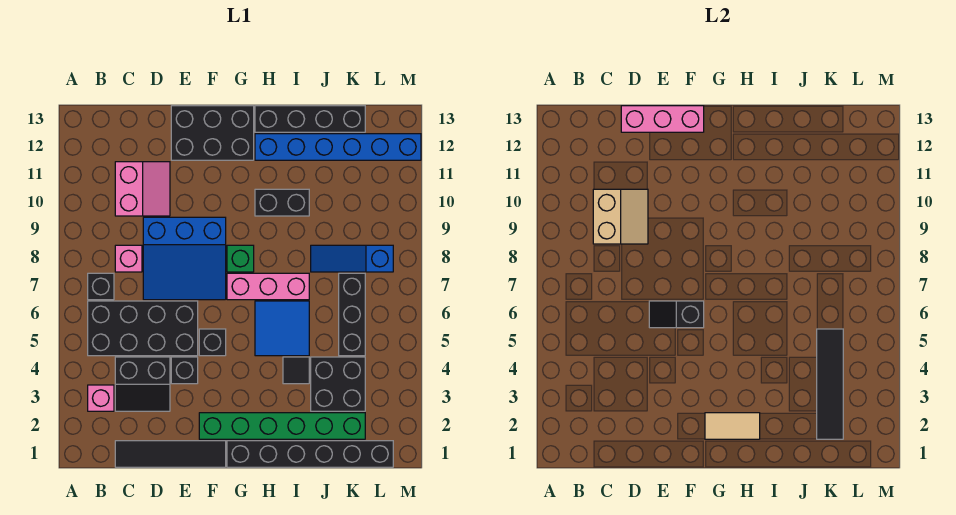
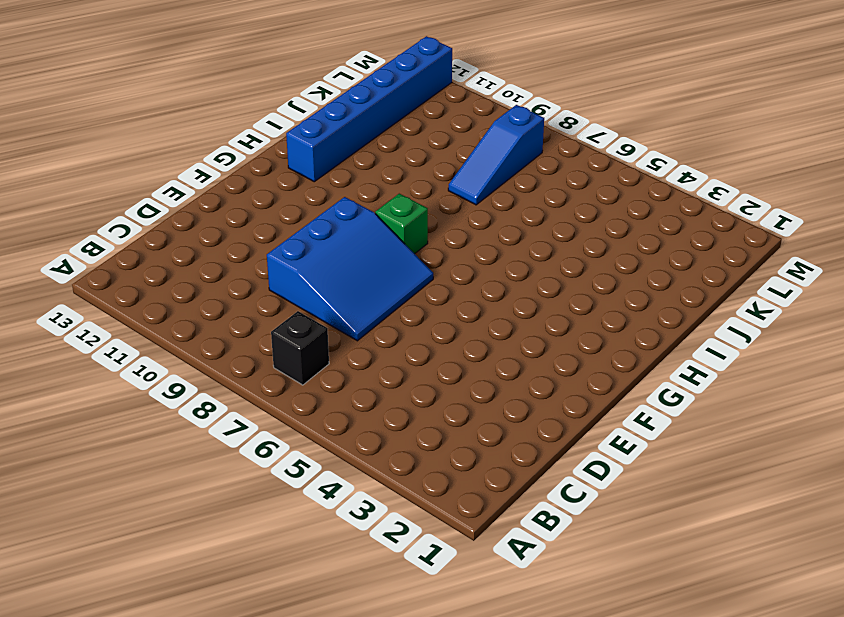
none -> pink brick B3 level 1
none -> black brick B5:E6 level 1
none -> black tile C1:F1 level 1

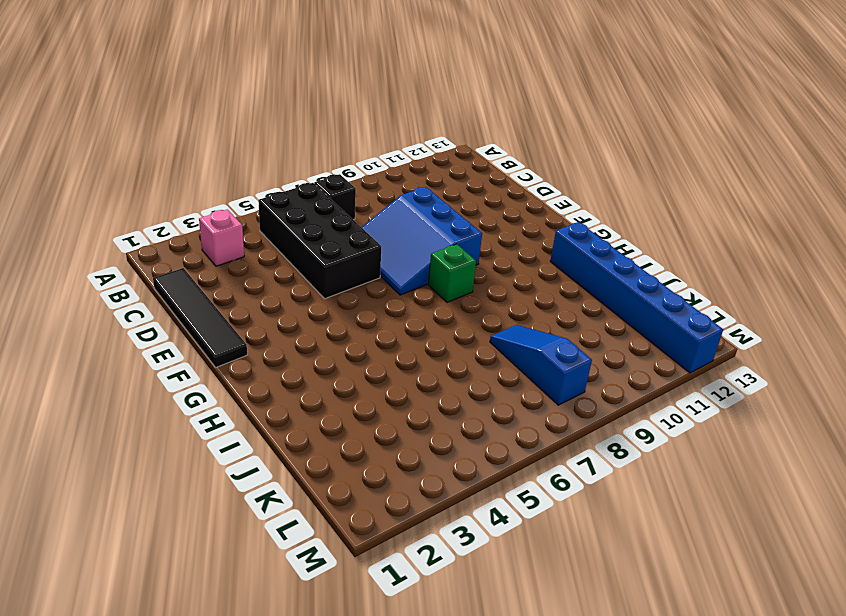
none -> black slope C3:D4 level 1 top 4
none -> pink brick C8 level 1
none -> pink slope C10:D11 level 1 top C

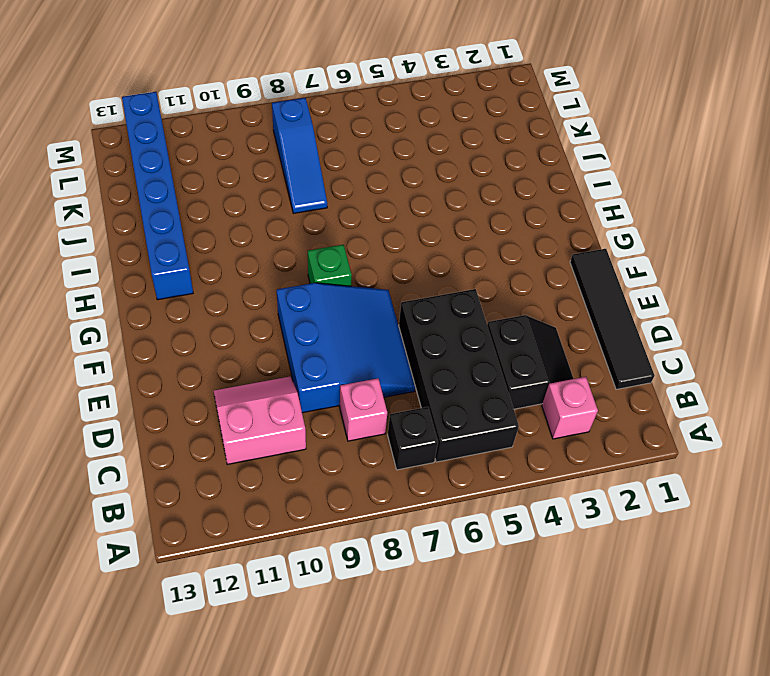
none -> black brick E4 level 1
none -> black brick E12:G13 level 1
none -> green brick F2:K2 level 1

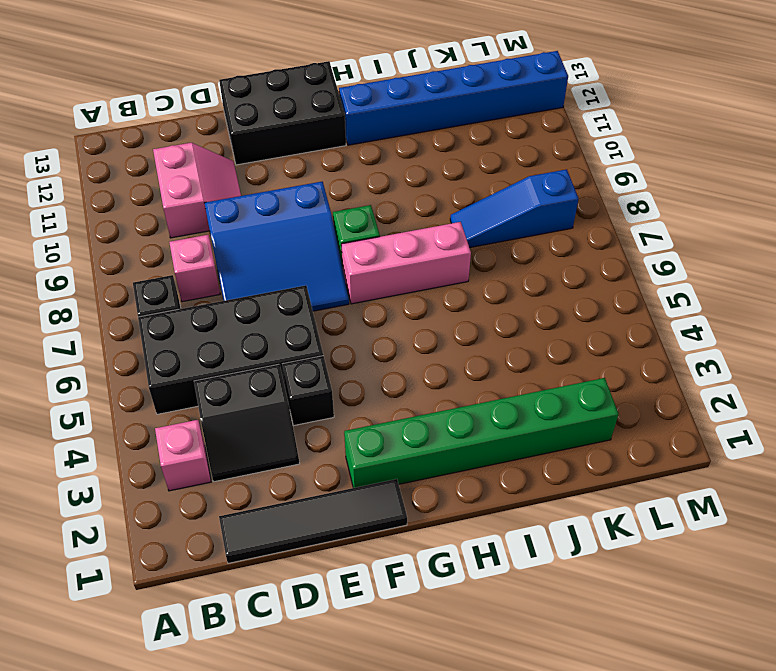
none -> black brick F5 level 1
none -> black brick G1:L1 level 1
none -> blue tile H5:I6 level 1

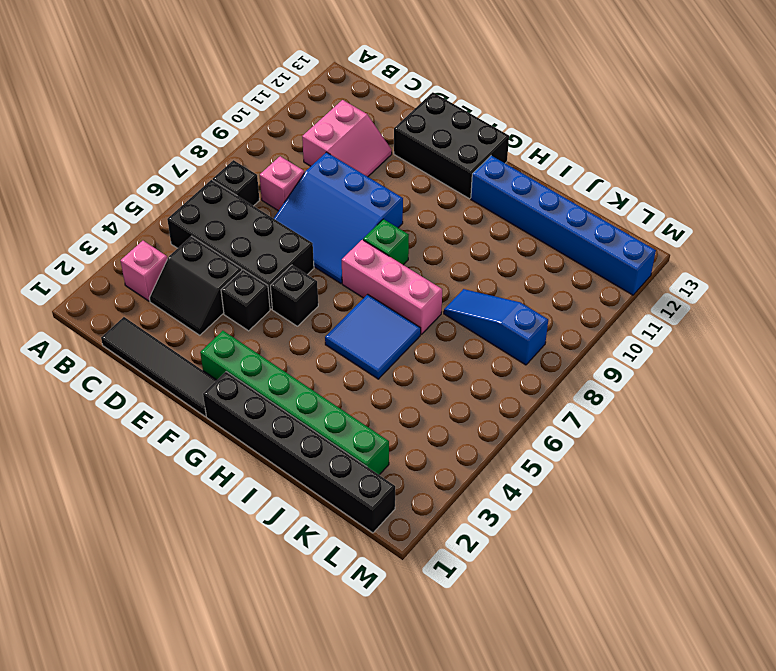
none -> black brick H10:I10 level 1
none -> black brick H13:K13 level 1
none -> black tile I4 level 1

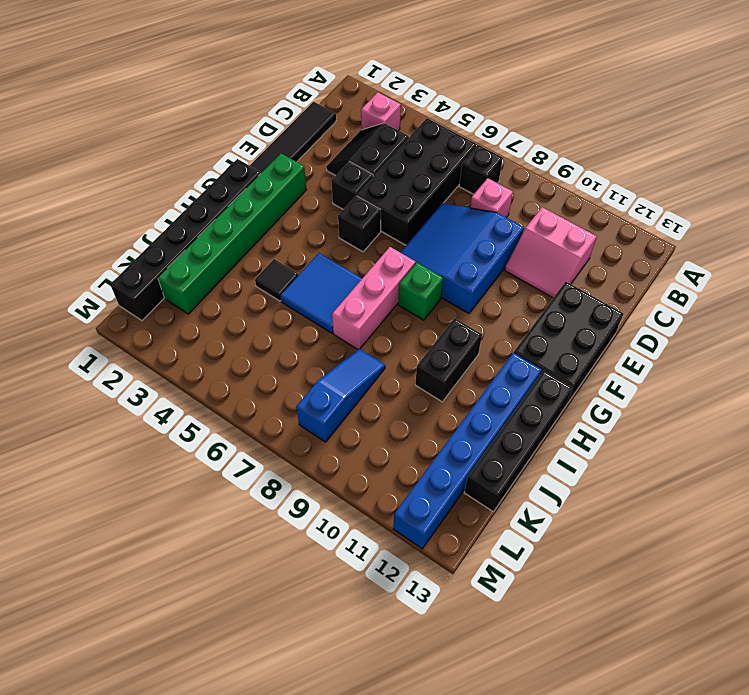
none -> black brick J3:K4 level 1
none -> black brick K5:K7 level 1
none -> tan slope C9:D10 level 2 top C

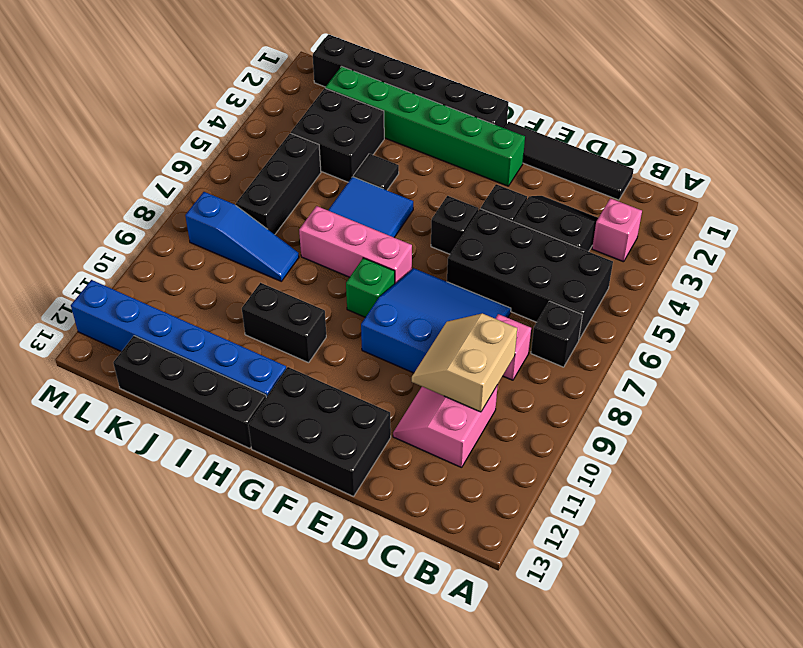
none -> pink brick D13:F13 level 2
none -> black slope E6:F6 level 2 top F
none -> tan tile G2:H2 level 2

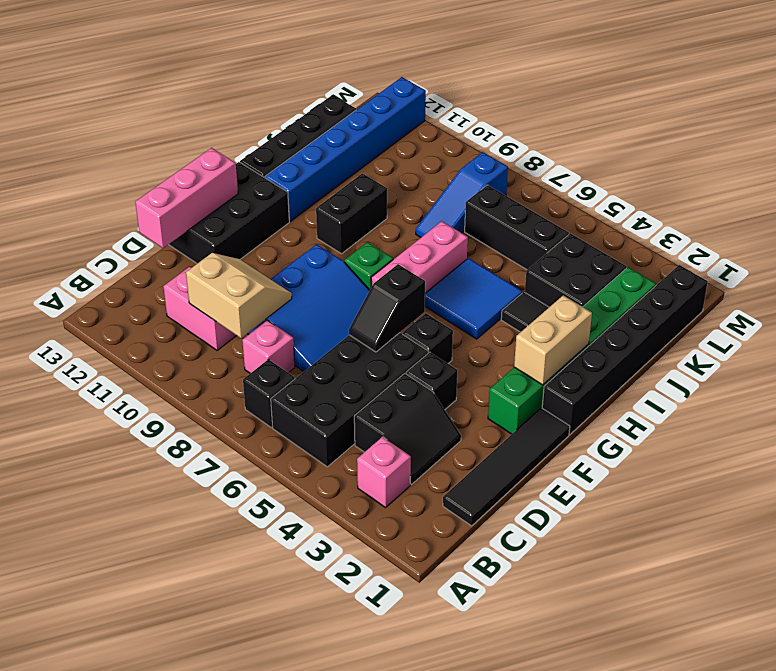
tan brick G2:H2 level 2 -> tan tile G2:H2 level 2
none -> black tile K2:K5 level 2

